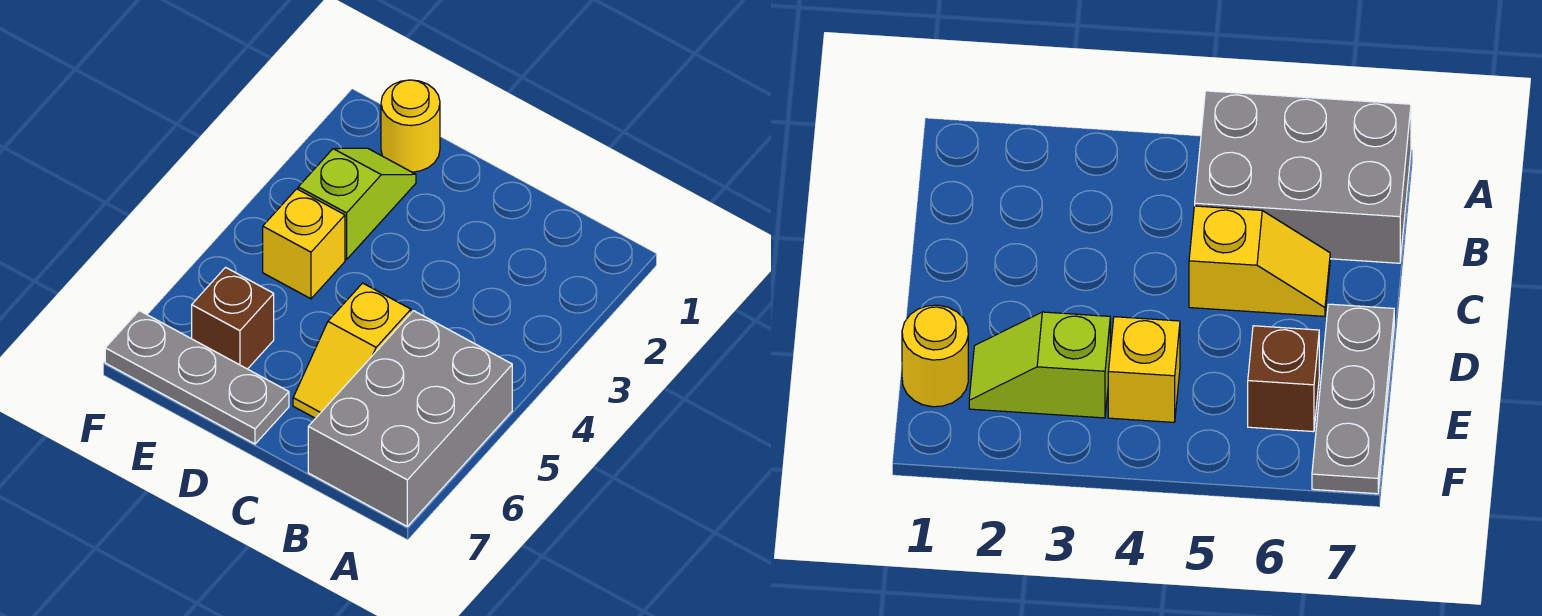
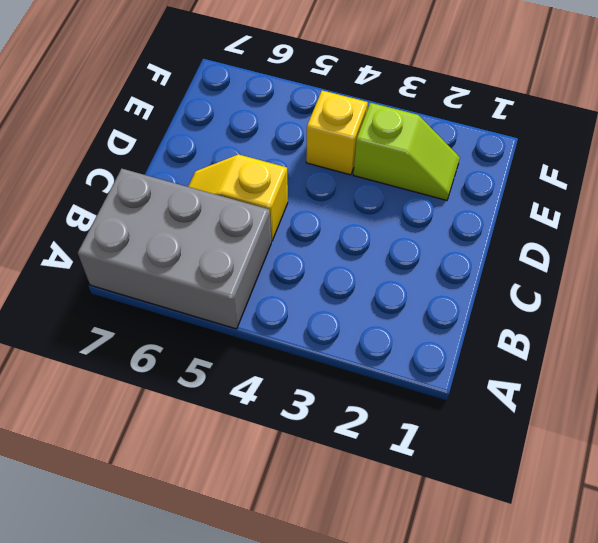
none -> grey plate D7:F7 level 1
none -> yellow round brick E1 level 1

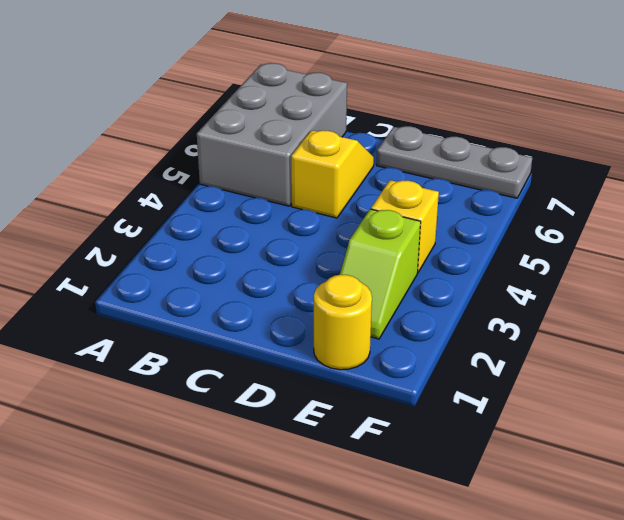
none -> brown brick E6 level 1

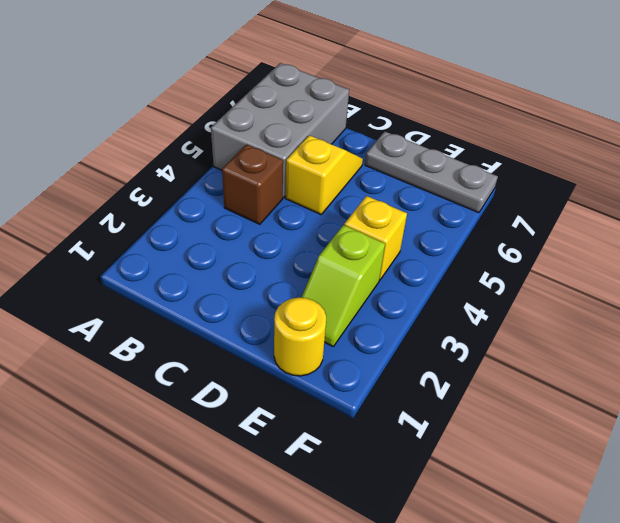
brown brick B4 level 1 -> brown brick E6 level 1

